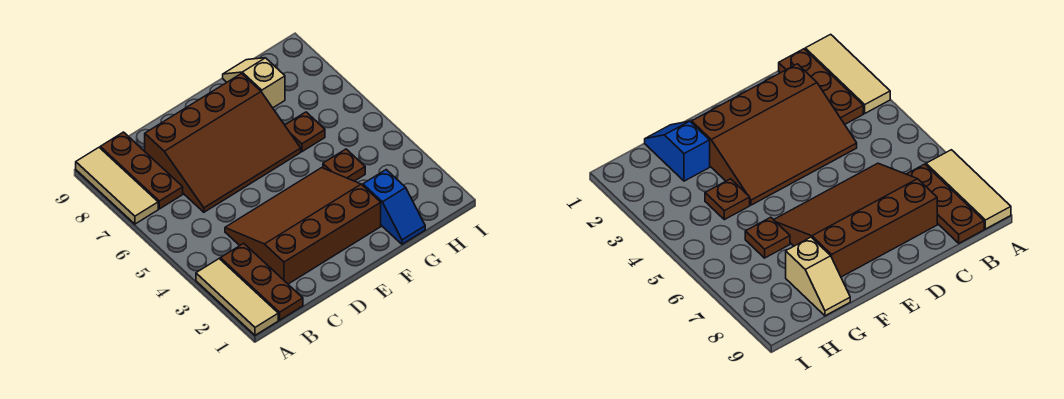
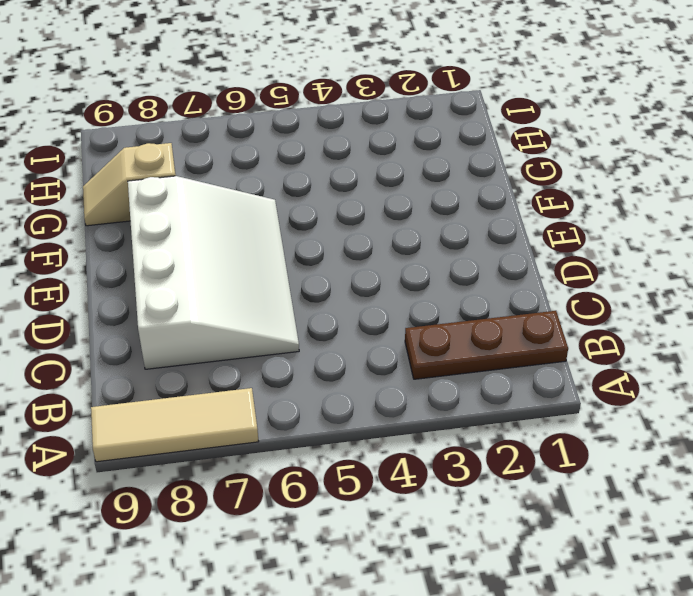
white slope C6:F8 level 1 top 8 -> brown slope C6:F8 level 1 top 8
none -> tan tile A1:A3 level 1
none -> brown plate B7:B9 level 1

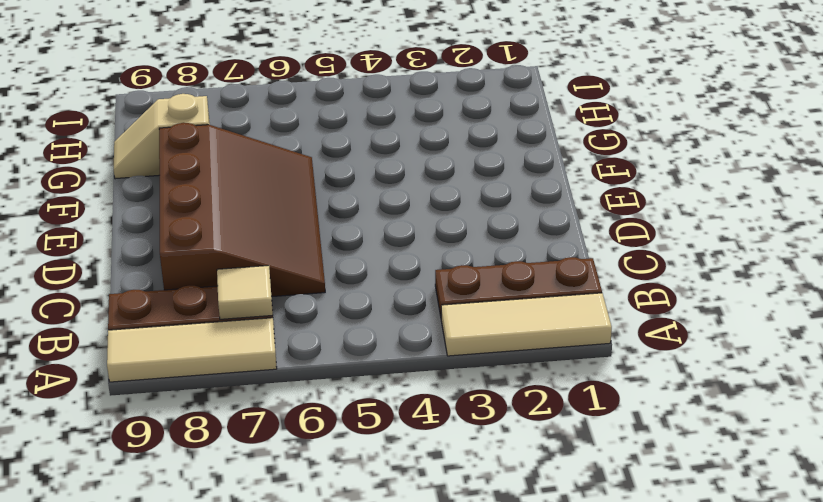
tan tile B7 level 2 -> none
none -> brown slope C2:F4 level 1 top 2
none -> blue slope G1:G2 level 1 top 2

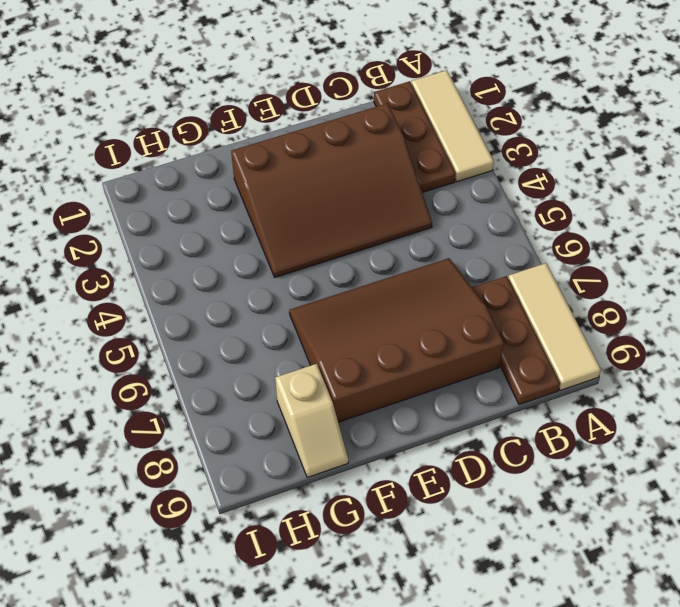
none -> blue slope G1:G2 level 1 top 2
none -> brown plate G4 level 1

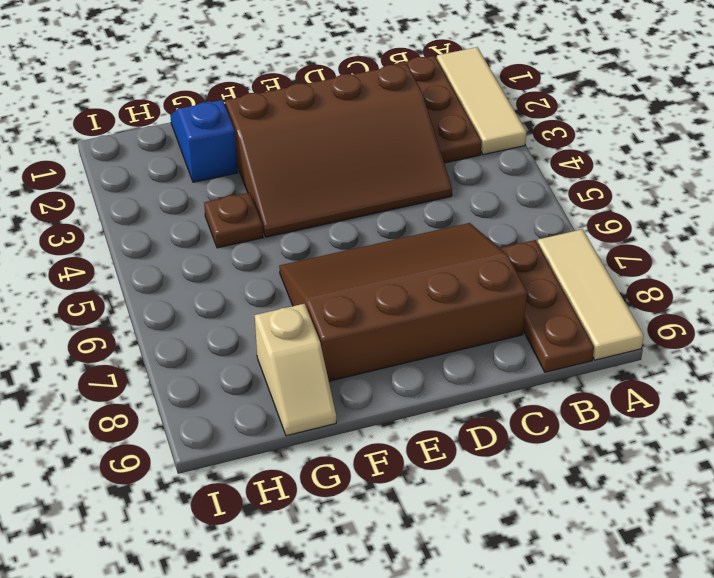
none -> brown plate G6 level 1

